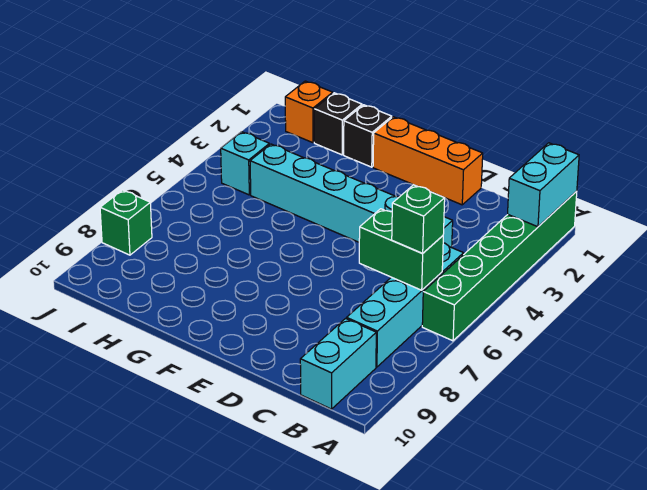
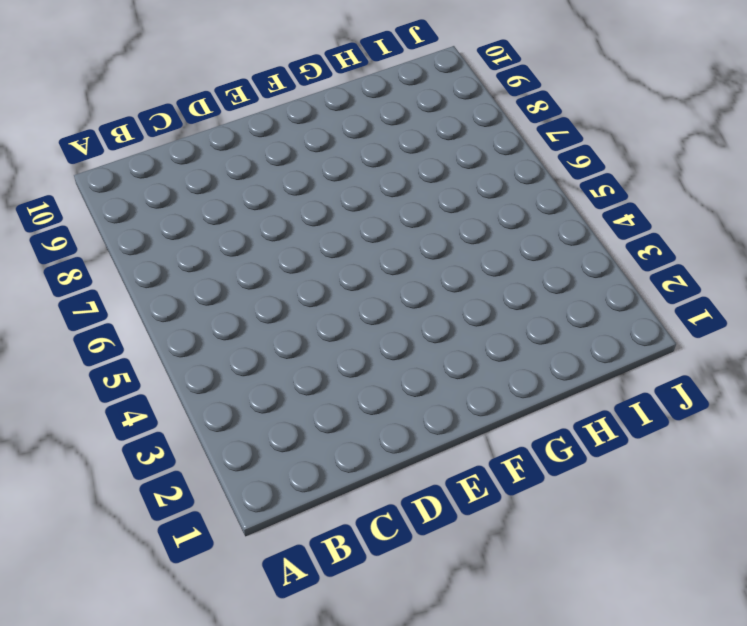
none -> green brick A1:A6 level 1
none -> cyan brick B5:B8 level 1
none -> cyan brick B9:B10 level 1

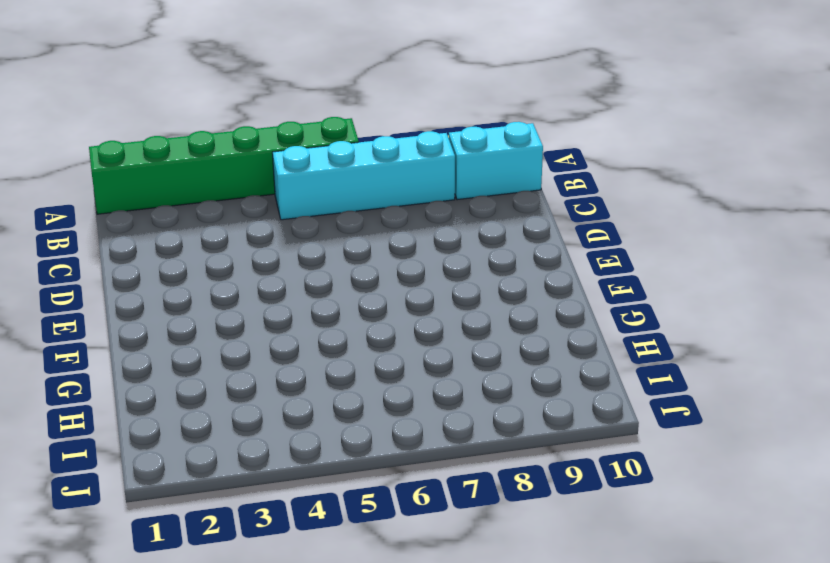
none -> cyan brick C4:H4 level 1
none -> orange brick D1:F1 level 1
none -> black brick G1 level 1

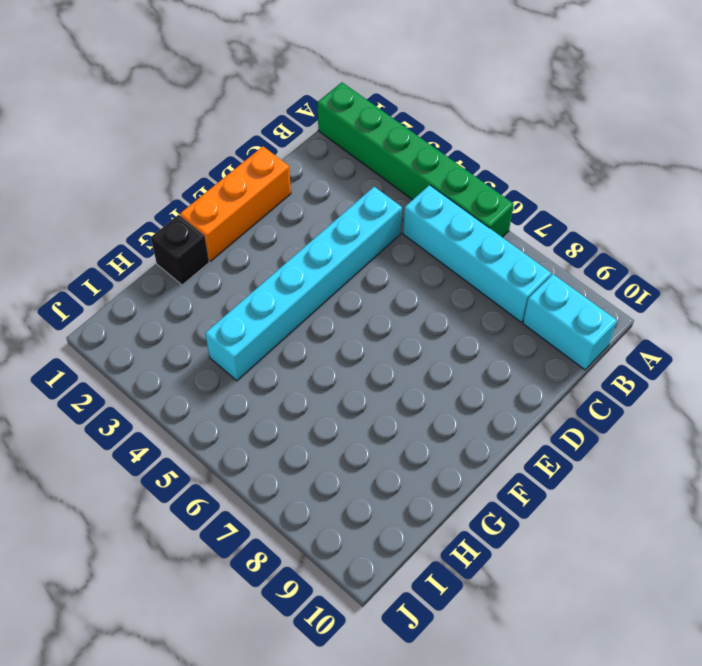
none -> black brick H1 level 1
none -> orange brick I1 level 1
none -> cyan brick I4 level 1

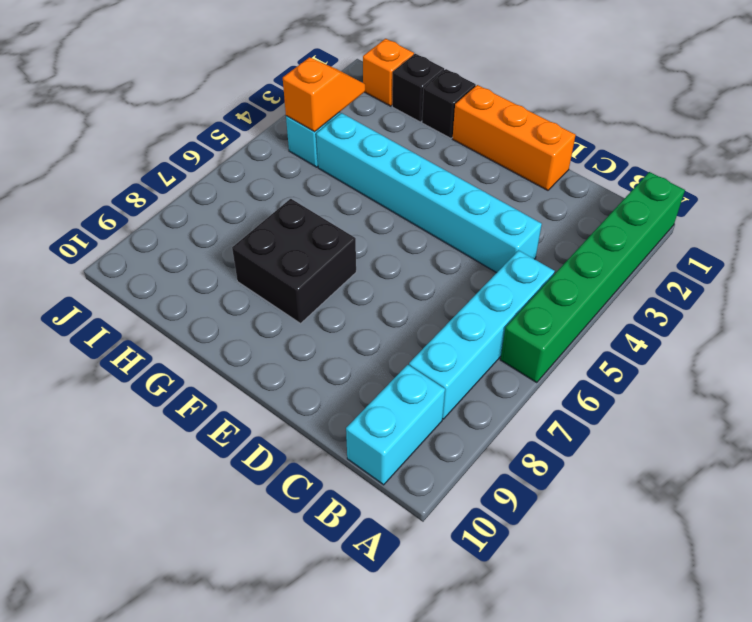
black brick F7:G8 level 1 -> none
orange slope I3:I4 level 2 top 4 -> none
none -> green brick J8 level 1
none -> cyan brick A1:A2 level 2
none -> green brick B6:C6 level 2

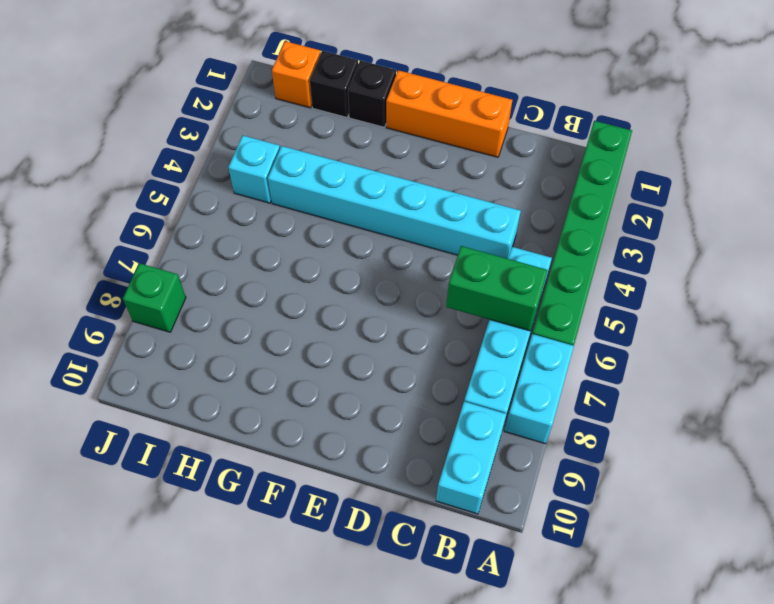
cyan brick A7:A8 level 1 -> cyan brick A1:A2 level 2
none -> green brick B6 level 3

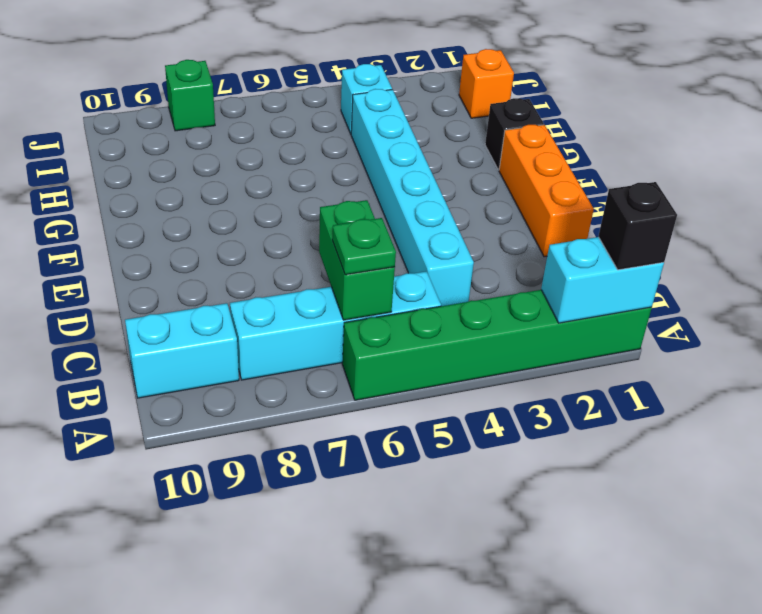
black brick A1 level 3 -> black brick H1 level 1
green plate B6 level 3 -> green brick B6 level 3

